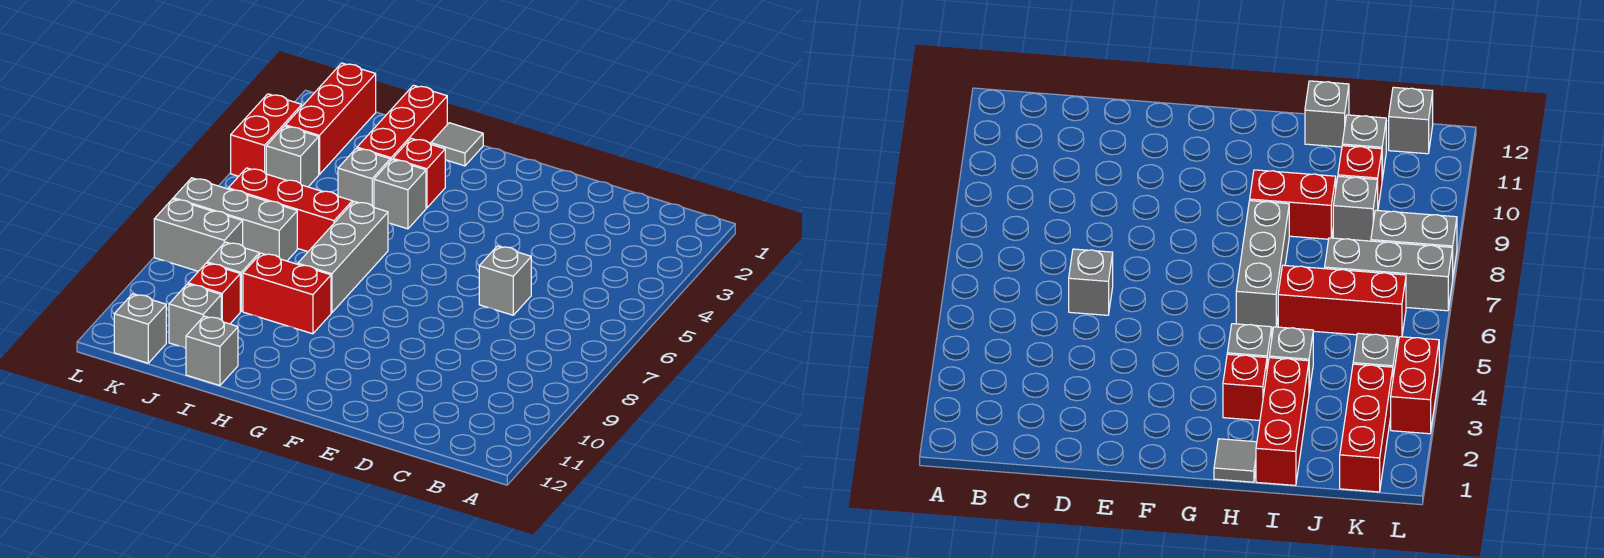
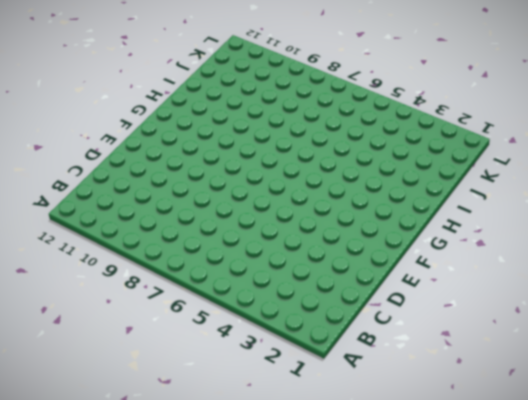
none -> grey brick D6 level 1
none -> grey tile H1 level 1
none -> red brick H3 level 1

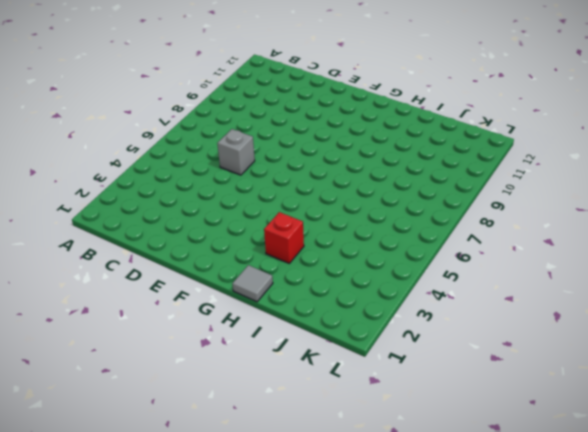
none -> grey brick H4 level 1
none -> grey brick H6:H8 level 1
none -> red brick H9:I9 level 1

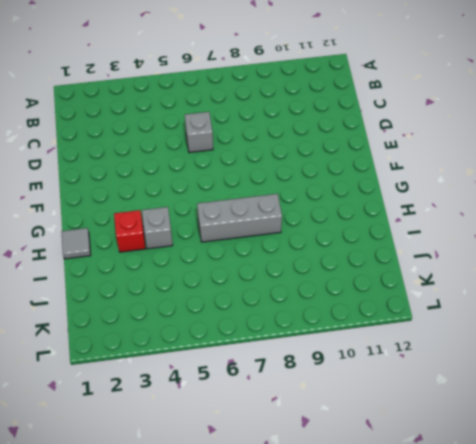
none -> red brick H9:I9 level 1
none -> red brick I1:I3 level 1
none -> grey brick I4 level 1

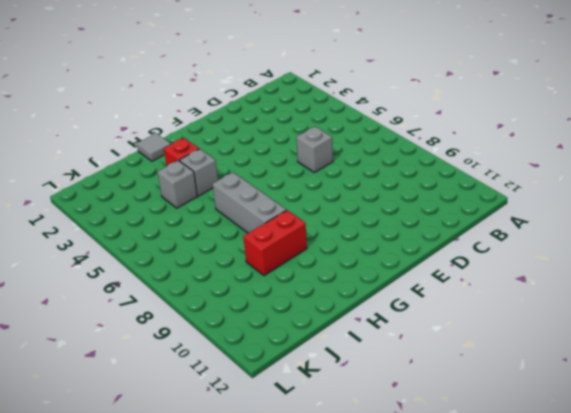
none -> red brick I1:I3 level 1
none -> red brick I6:K6 level 1
none -> grey brick I12 level 1

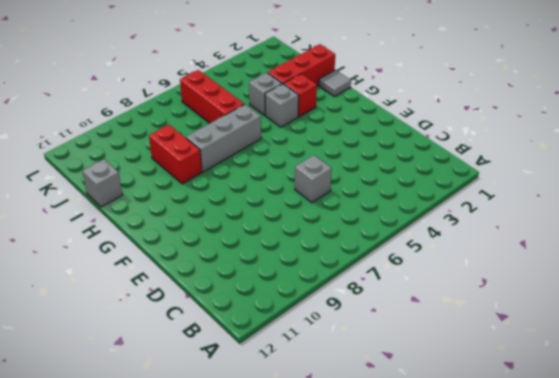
none -> grey brick J7:L7 level 1
none -> grey brick J9 level 1
none -> red brick J10 level 1

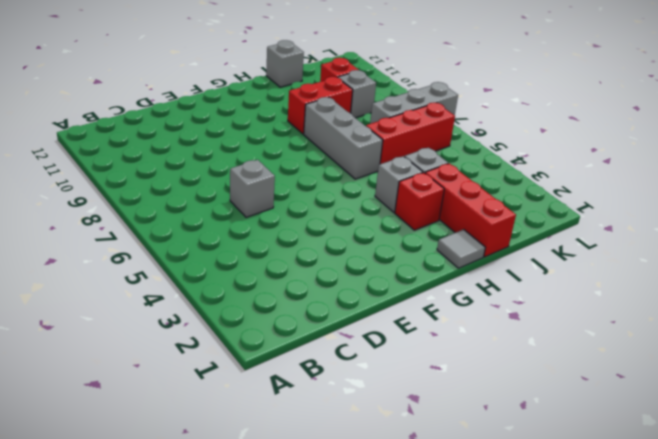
none -> grey brick J11 level 1
none -> red brick K1:K3 level 1
none -> grey brick K4 level 1

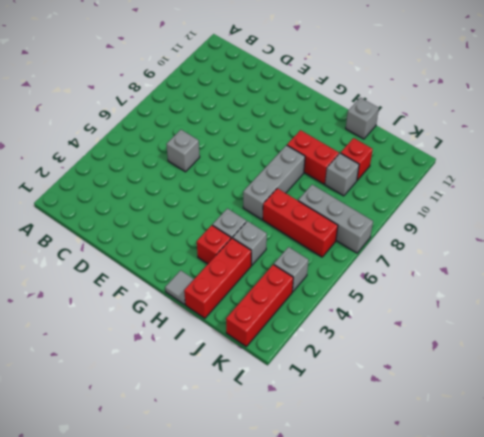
none -> grey brick J11 level 1
none -> grey brick K8:L8 level 1
none -> grey brick K12 level 1

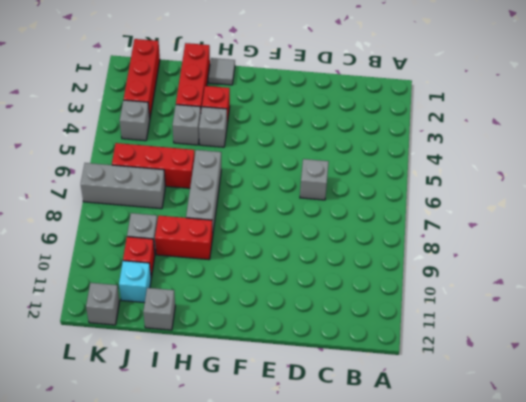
cyan brick J11 level 1 -> grey brick J11 level 1
none -> grey brick K8:L8 level 1
none -> red brick L3:L4 level 1

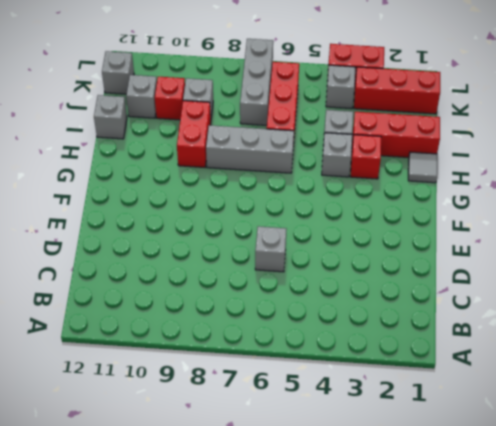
none -> grey brick K8:L8 level 1

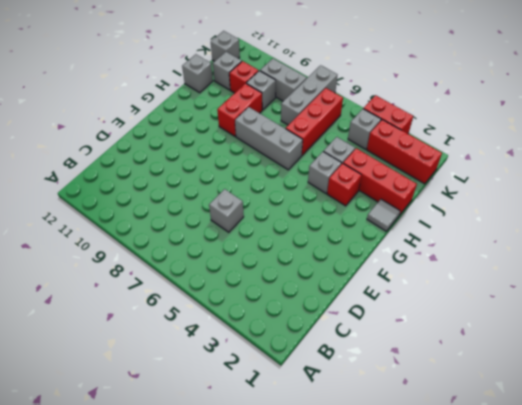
grey brick K8:K9 level 1 -> grey brick K8:L8 level 1

